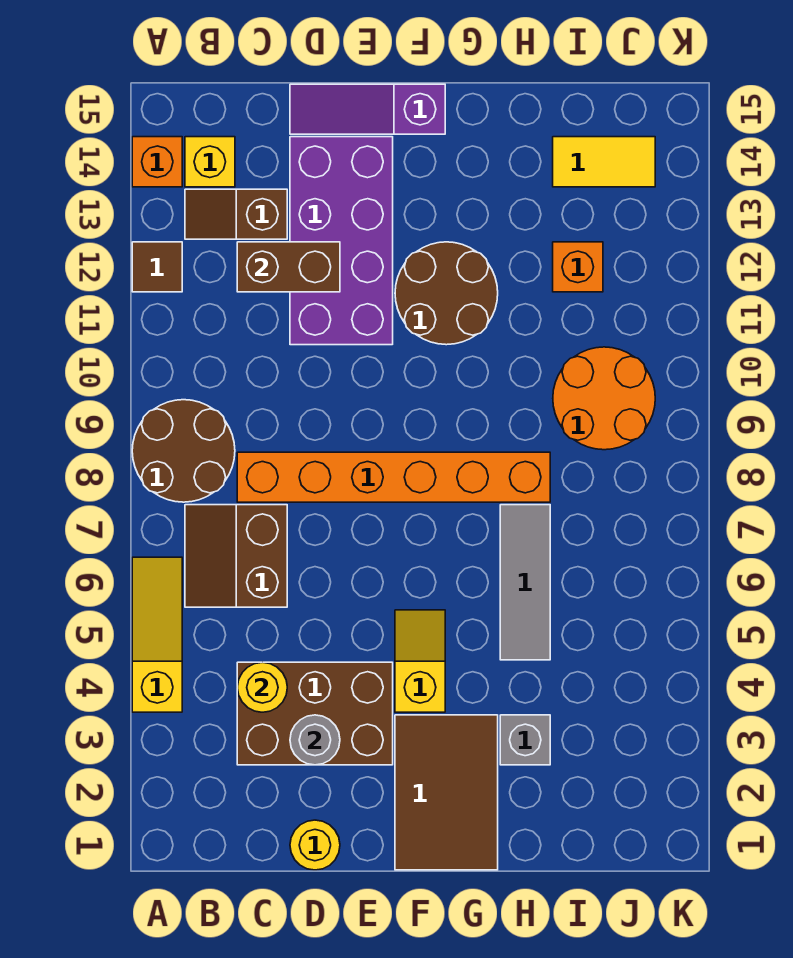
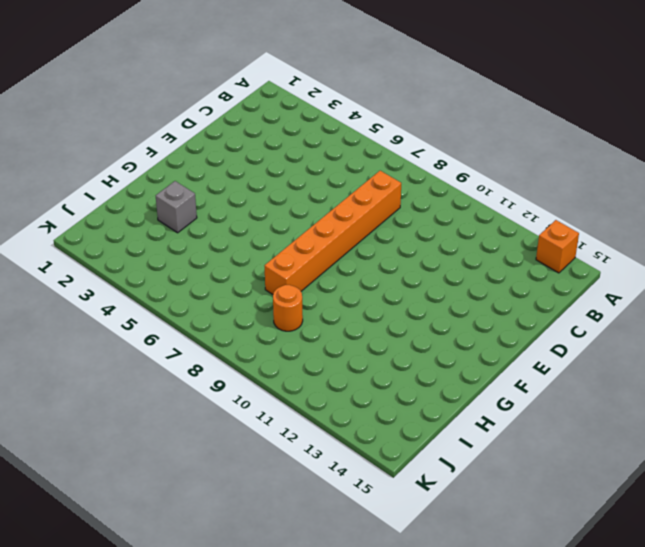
orange round brick I9 level 1 -> orange round brick I9:J10 level 1
none -> yellow slope A4:A6 level 1 top 4
none -> brown round brick A8:B9 level 1
none -> brown tile A12 level 1

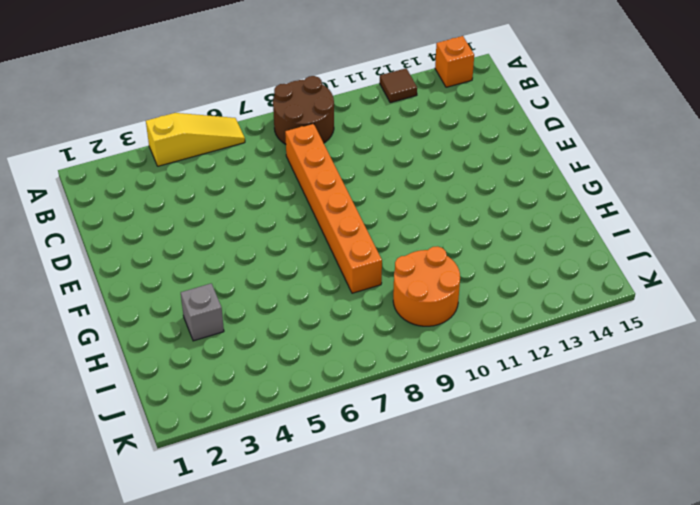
none -> brown slope B6:C7 level 1 top C
none -> brown slope B13:C13 level 1 top C
none -> yellow brick B14 level 1

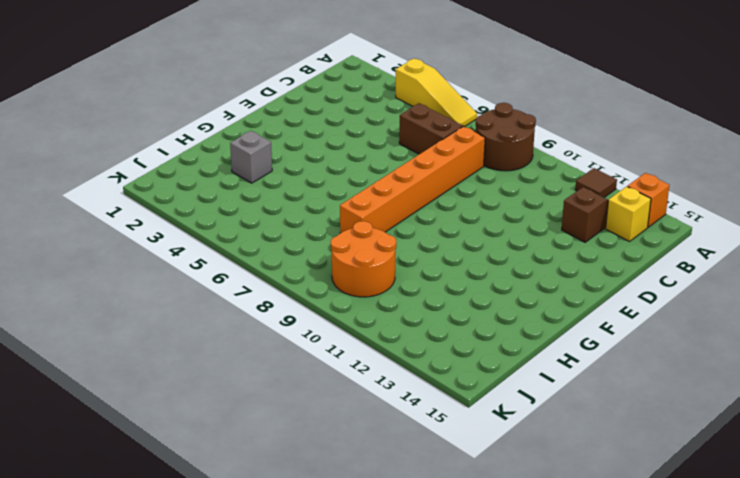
none -> brown brick C3:E4 level 1
none -> yellow round brick D1 level 1
none -> purple brick D11:E14 level 1

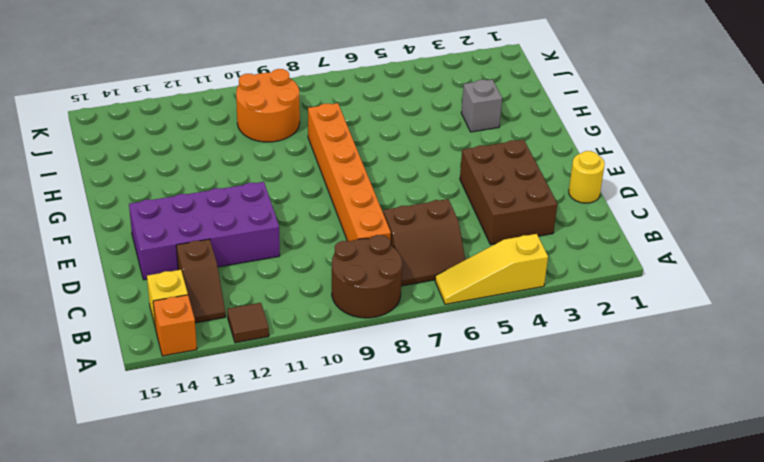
none -> purple slope D15:F15 level 1 top F
none -> brown tile F1:G3 level 1
none -> yellow slope F4:F5 level 1 top 4

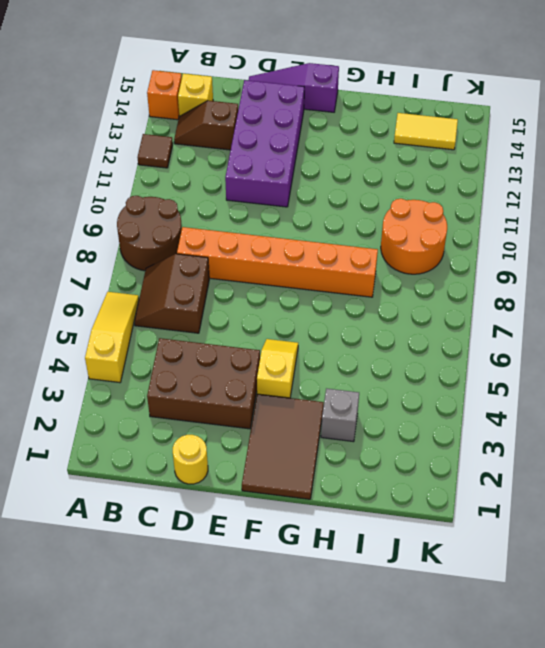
none -> brown round brick F11:G12 level 1
none -> grey tile H5:H7 level 1
none -> orange brick I12 level 1

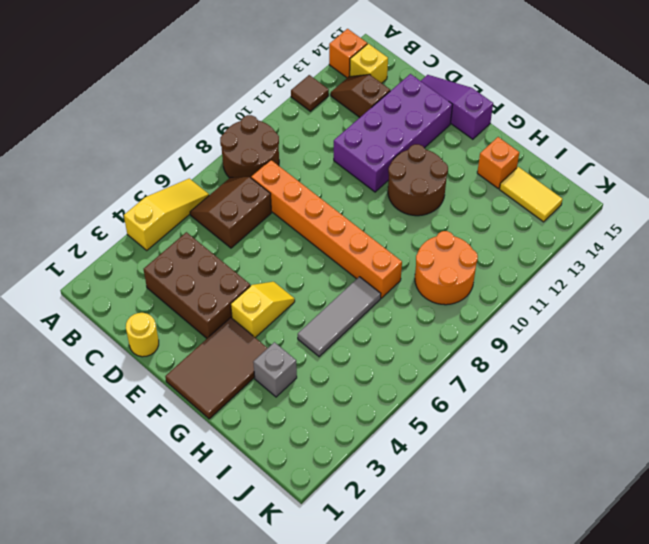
orange brick H14 level 1 -> orange brick I12 level 1
none -> yellow round brick C4 level 2
none -> brown brick C12:D12 level 2
none -> grey round brick D3 level 2

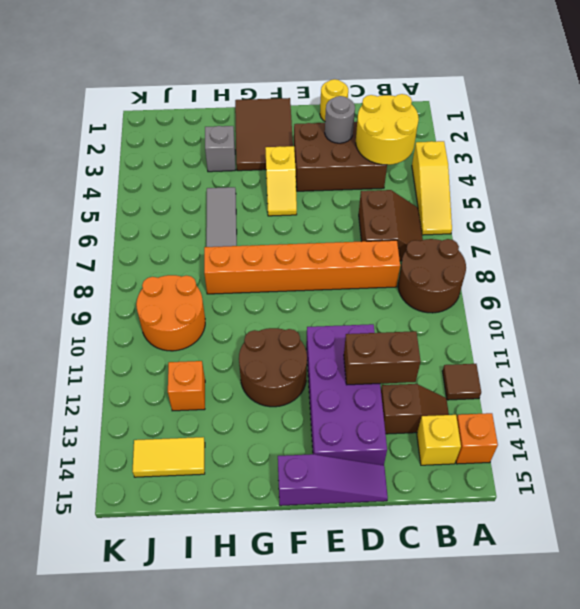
yellow round brick B3:C4 level 2 -> yellow round brick C4 level 2

